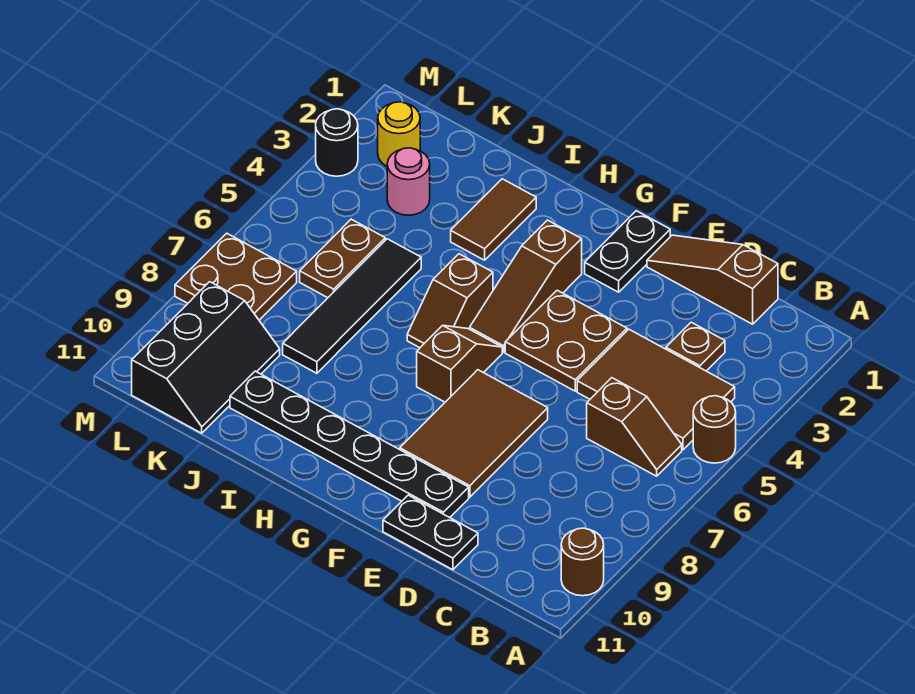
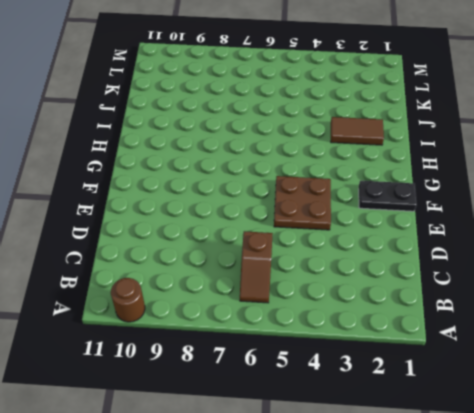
none -> brown round brick A5 level 1
none -> brown tile B4:D5 level 1
none -> brown slope C1:E1 level 1 top C

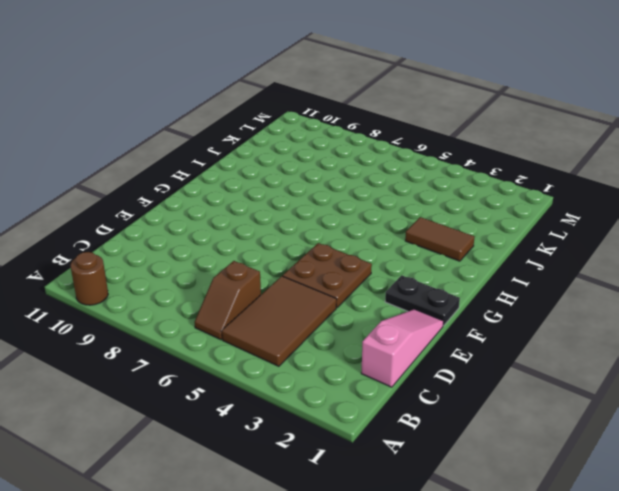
pink slope C1:E1 level 1 top C -> brown slope C1:E1 level 1 top C
none -> brown round brick A5 level 1
none -> brown plate C3 level 1
none -> black plate D11:E11 level 1

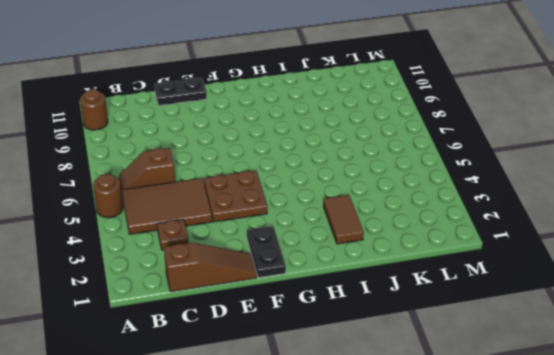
none -> brown tile E7:F9 level 1
none -> black plate E10:J10 level 1
none -> brown slope G3:G5 level 1 top 3

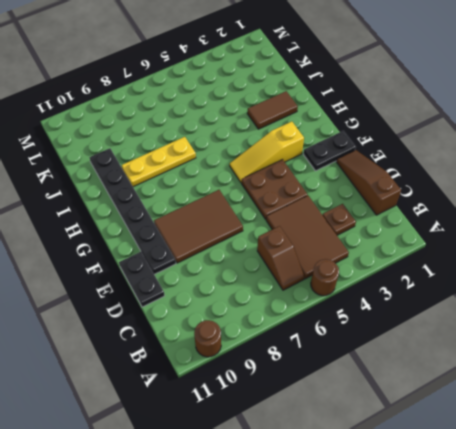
yellow slope G3:G5 level 1 top 3 -> brown slope G3:G5 level 1 top 3
yellow plate I7:I9 level 1 -> none
none -> brown slope G6:G7 level 1 top 7
none -> brown slope H5:H6 level 1 top 5
none -> black tile J5:J8 level 1

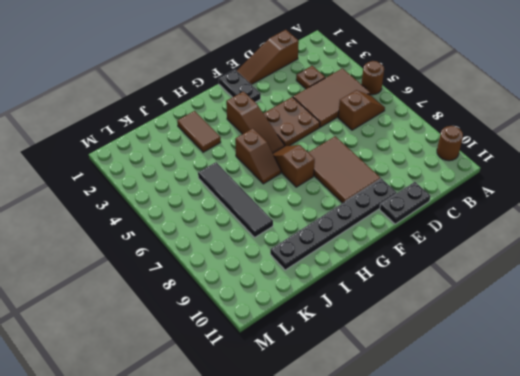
none -> pink round brick K3 level 1
none -> brown plate K5:K6 level 1
none -> black slope K9:L11 level 1 top L

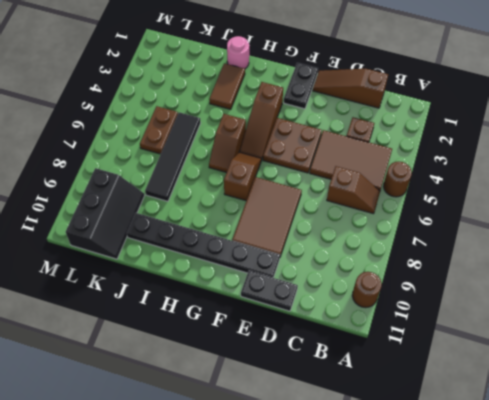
pink round brick I1 level 1 -> pink round brick K3 level 1
none -> yellow round brick L2 level 1
none -> brown plate L7:M8 level 1
none -> black round brick M3 level 1

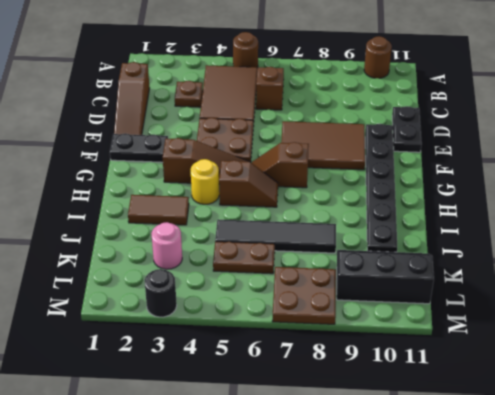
yellow round brick H4 level 1 -> yellow round brick L2 level 1

